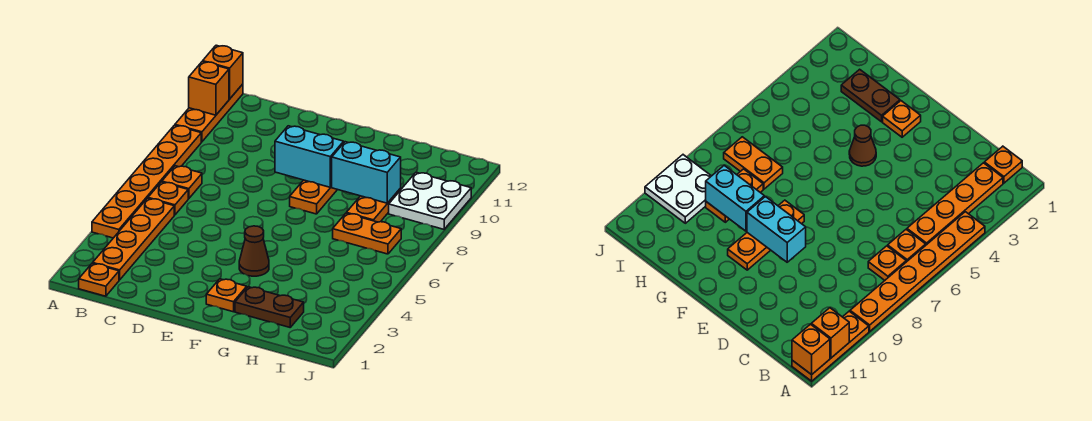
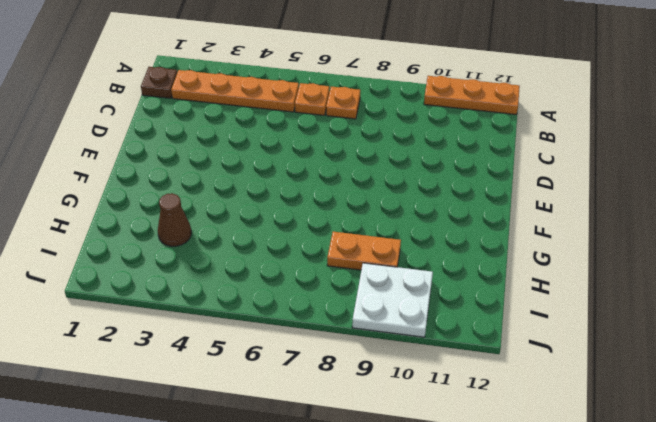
brown plate B1 level 1 -> orange plate B1 level 1
brown cone H3 level 1 -> brown cone F4 level 1
none -> orange plate A4:A9 level 1
none -> orange plate F2 level 1
none -> orange plate F8:F10 level 1

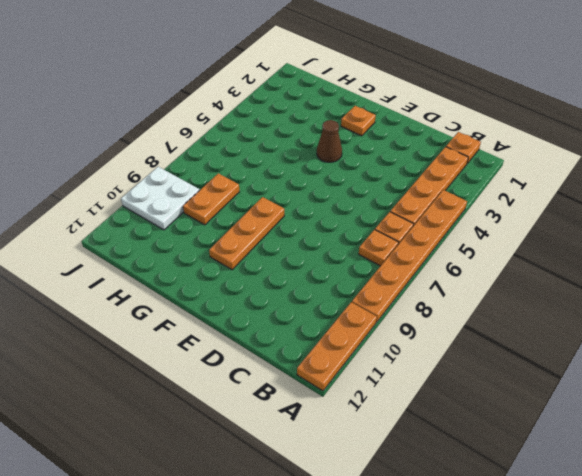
none -> brown plate G2:H2 level 1
none -> orange plate H7:I7 level 1
none -> orange brick A11 level 2

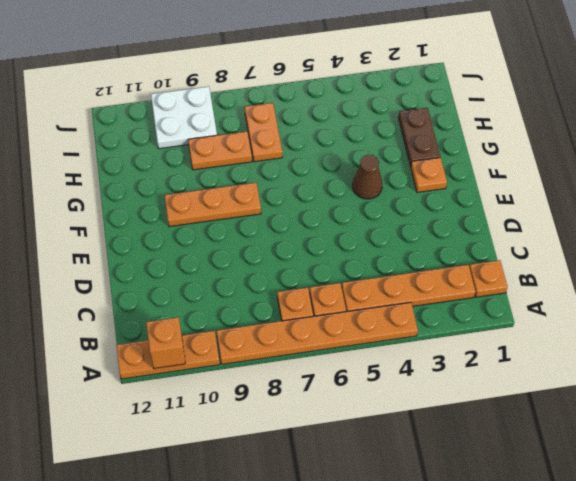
none -> orange brick A12 level 2
none -> cyan brick E9:F9 level 2
none -> cyan brick G9:H9 level 2

